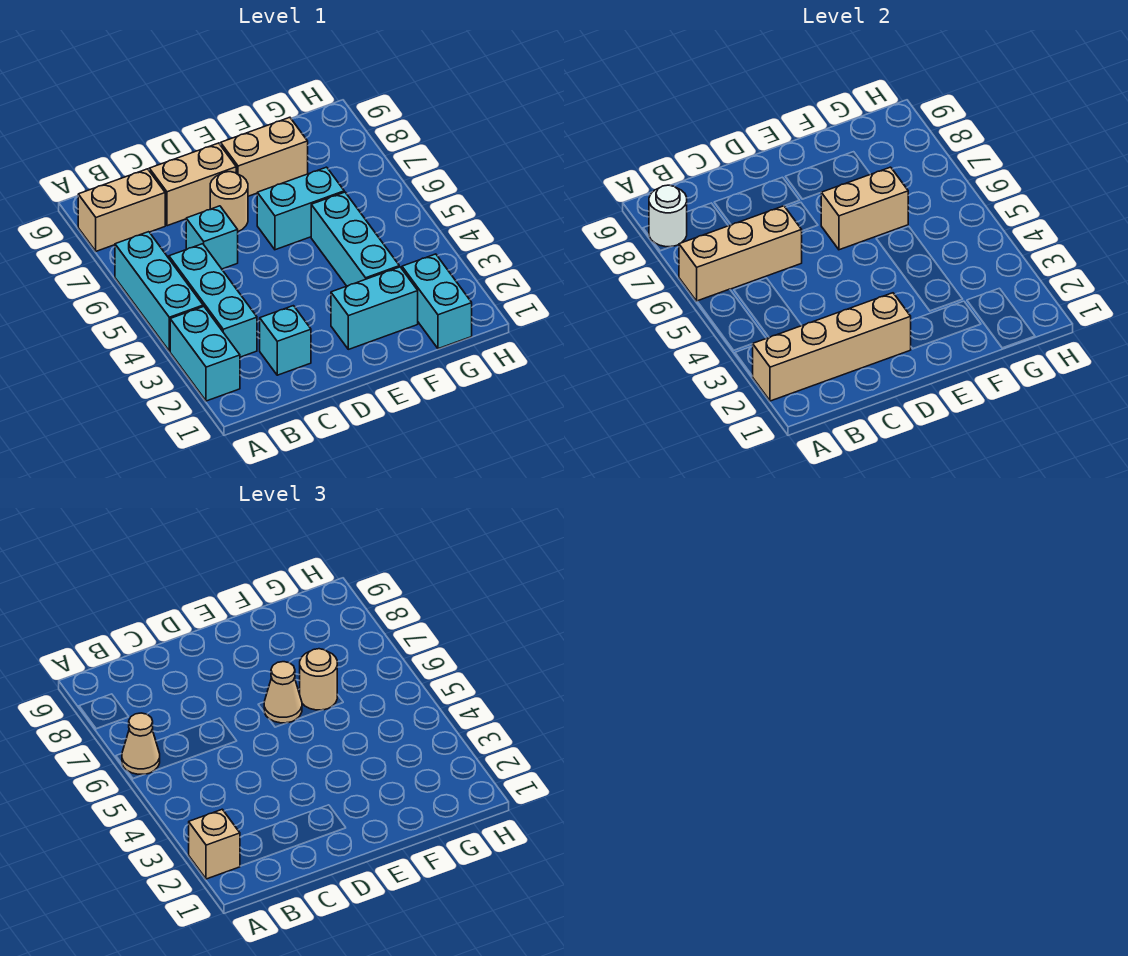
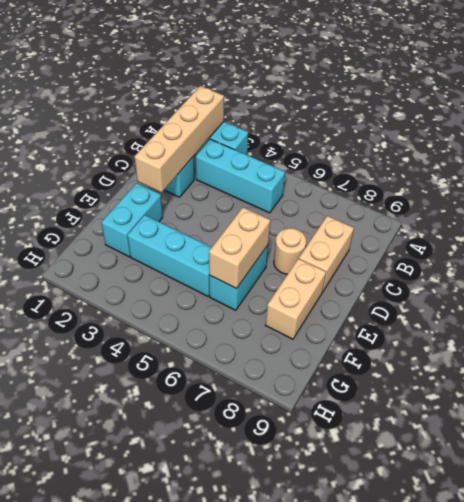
none -> cyan brick A4:A6 level 1
none -> tan brick A8:B8 level 1
none -> cyan brick C6 level 1

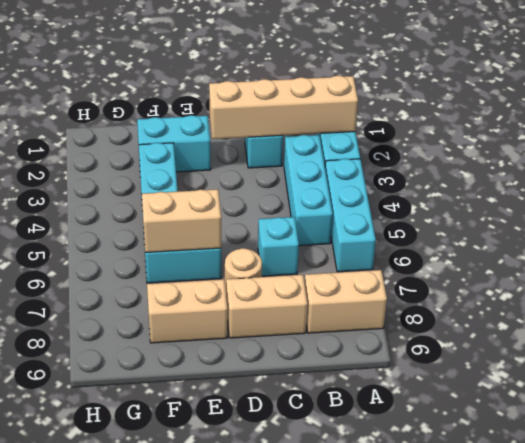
none -> cyan brick G1:G2 level 1
none -> tan brick A6:C6 level 2
none -> white round brick A8 level 2

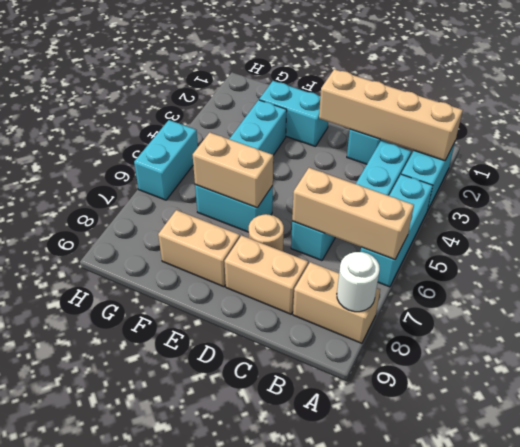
cyan brick H5:H6 level 1 -> cyan brick G1:G2 level 1
none -> tan brick A2 level 3
none -> tan cone A6 level 3
none -> tan cone E6 level 3

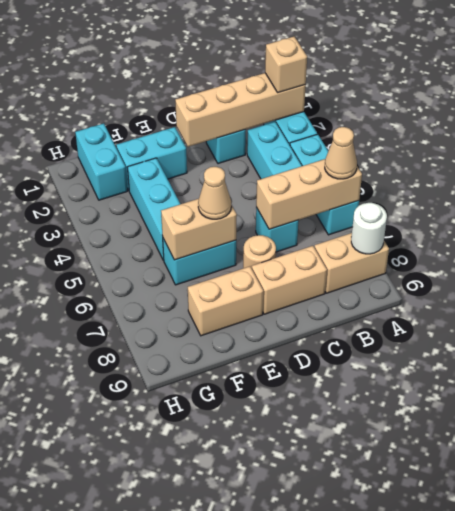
none -> tan round brick F6 level 3

